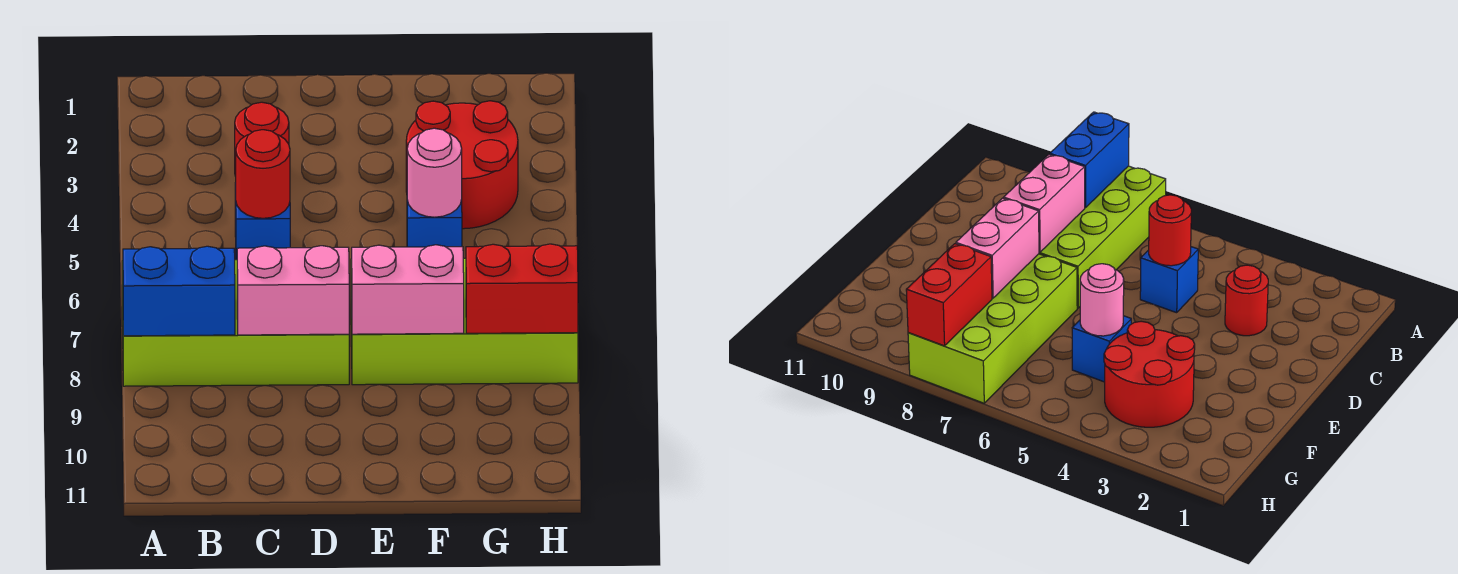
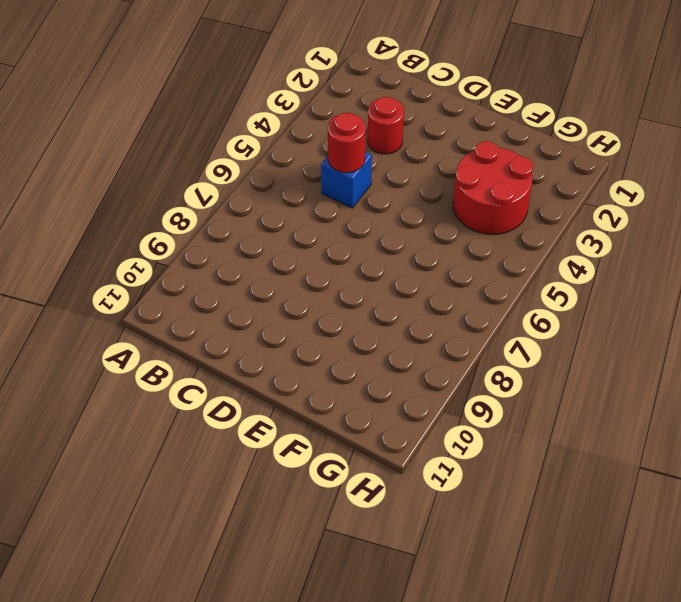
none -> lime brick A7:D8 level 1
none -> lime brick E7:H8 level 1
none -> blue brick F5 level 1

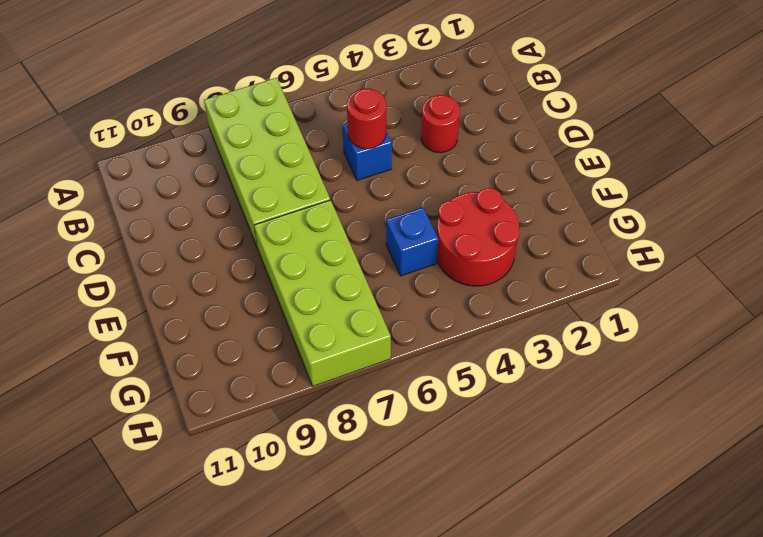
none -> blue brick A8:B8 level 2
none -> pink brick C8:D8 level 2
none -> pink brick E8:F8 level 2

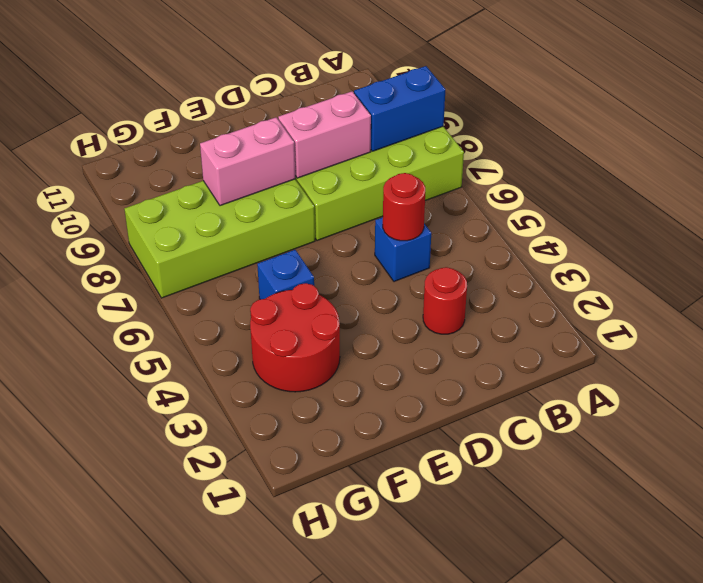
none -> pink round brick F5 level 2
none -> red brick G8:H8 level 2

